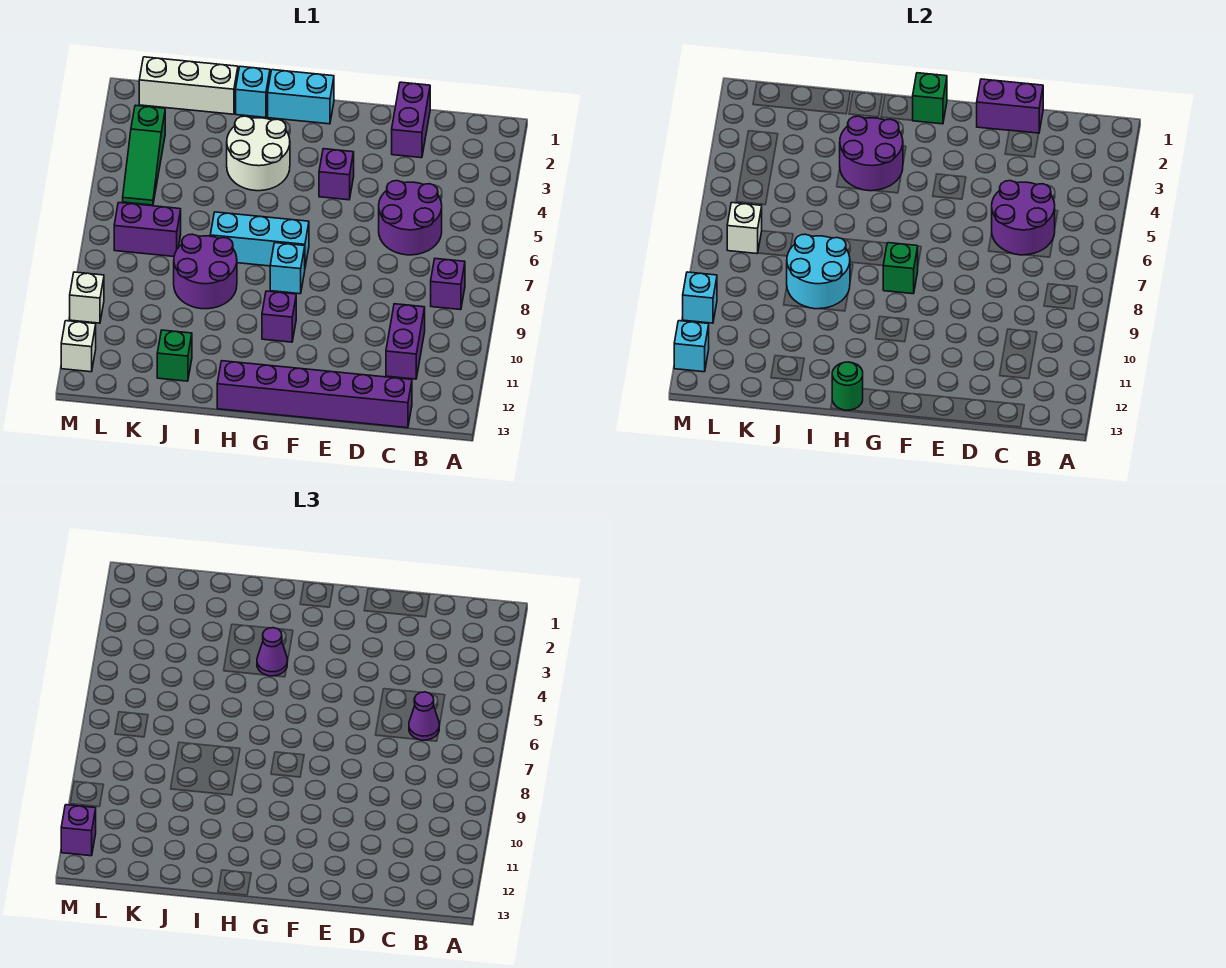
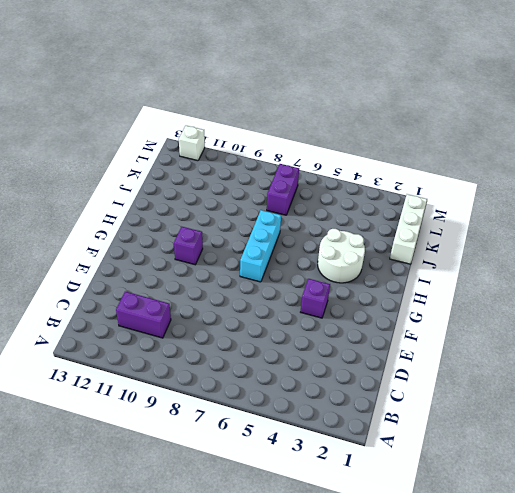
none -> purple brick B8 level 1
none -> purple round brick C5:D6 level 1
none -> purple brick C13:H13 level 1
none -> purple brick D1:D2 level 1

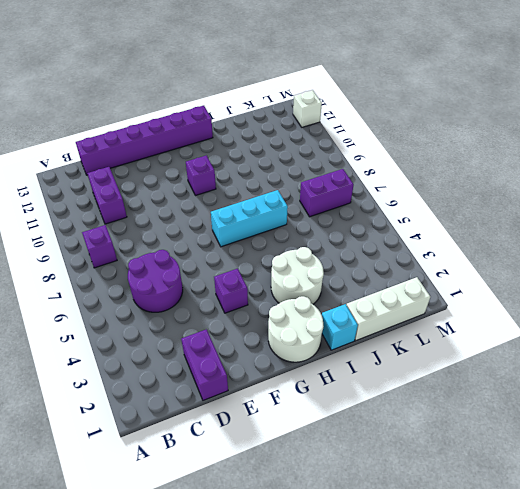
white round brick G1:H2 level 1 -> cyan brick G1:H1 level 1
none -> cyan brick G8 level 1
none -> purple round brick I8:J9 level 1
none -> green brick J12 level 1
none -> green slope L3:L5 level 1 top 3

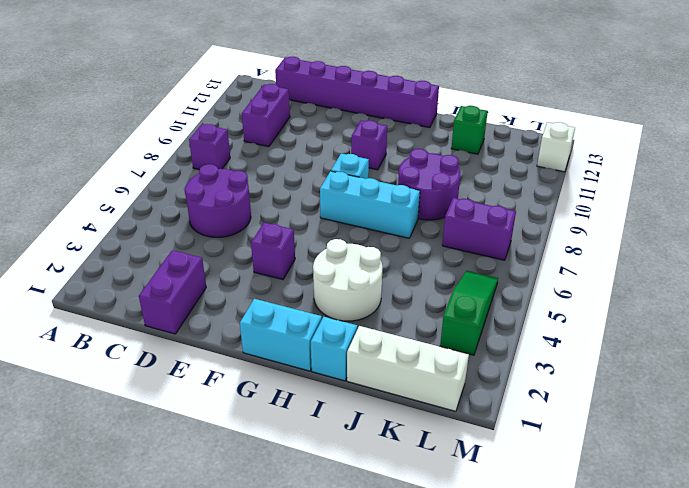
none -> white brick M10 level 1
none -> purple round brick C5:D6 level 2
none -> purple brick D1:E1 level 2
none -> green brick G1 level 2

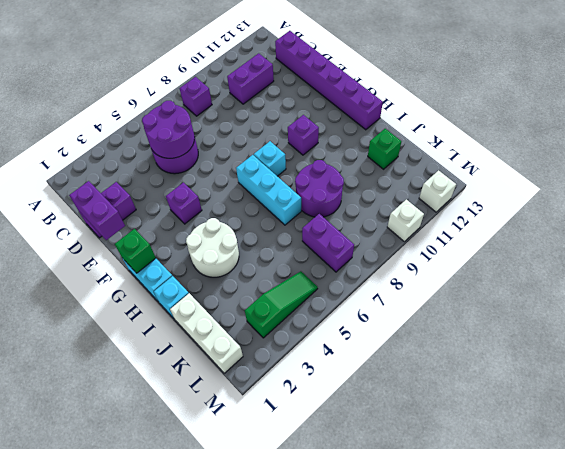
none -> green brick G8 level 2
none -> purple round brick H3:I4 level 2
none -> green round brick H13 level 2
none -> cyan round brick I8:J9 level 2

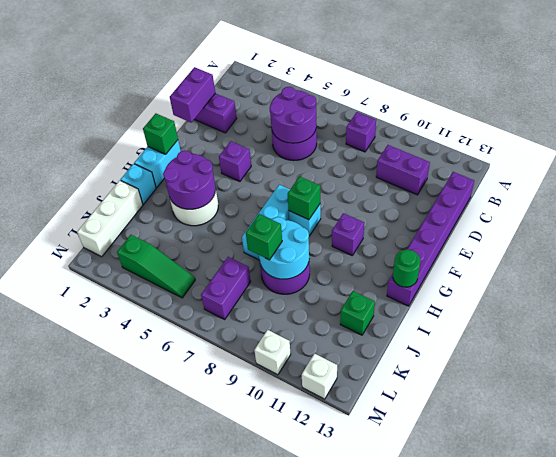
green brick J8 level 3 -> none
none -> white brick L7 level 2
none -> cyan brick M10 level 2
none -> cyan brick M12 level 2
none -> purple cone C6 level 3

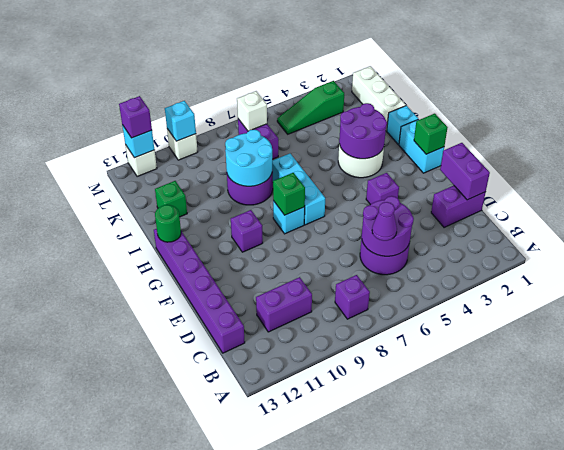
none -> purple cone H4 level 3

